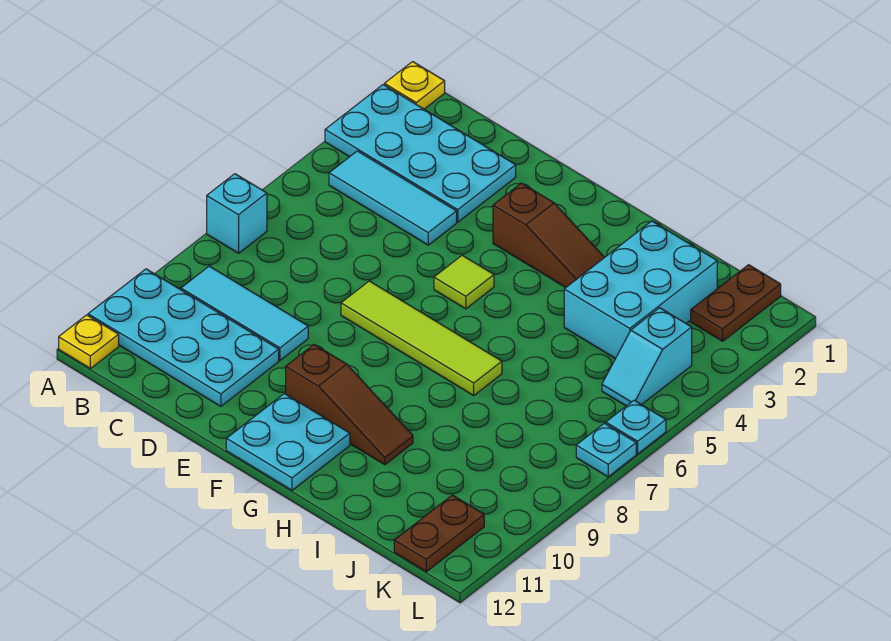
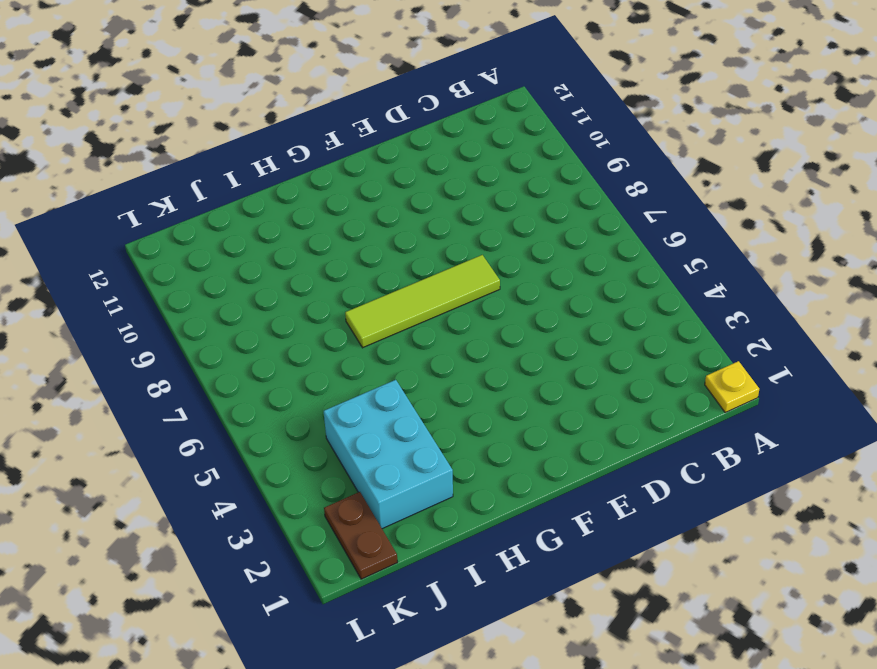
none -> cyan plate A2:D3 level 1
none -> cyan brick A7 level 1
none -> cyan plate A10:D11 level 1

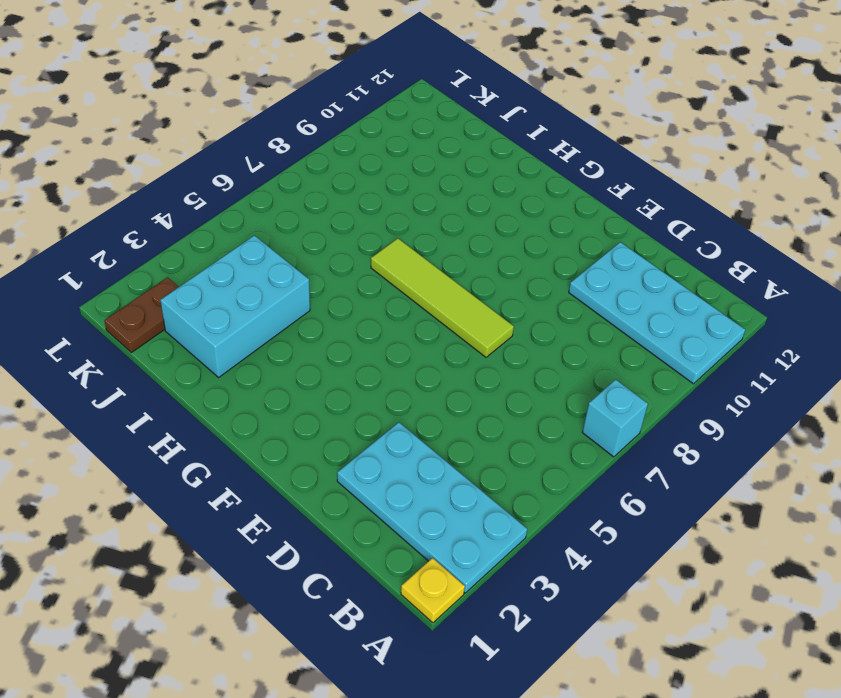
none -> yellow plate A12 level 1
none -> cyan tile B4:D4 level 1
none -> cyan tile B9:D9 level 1

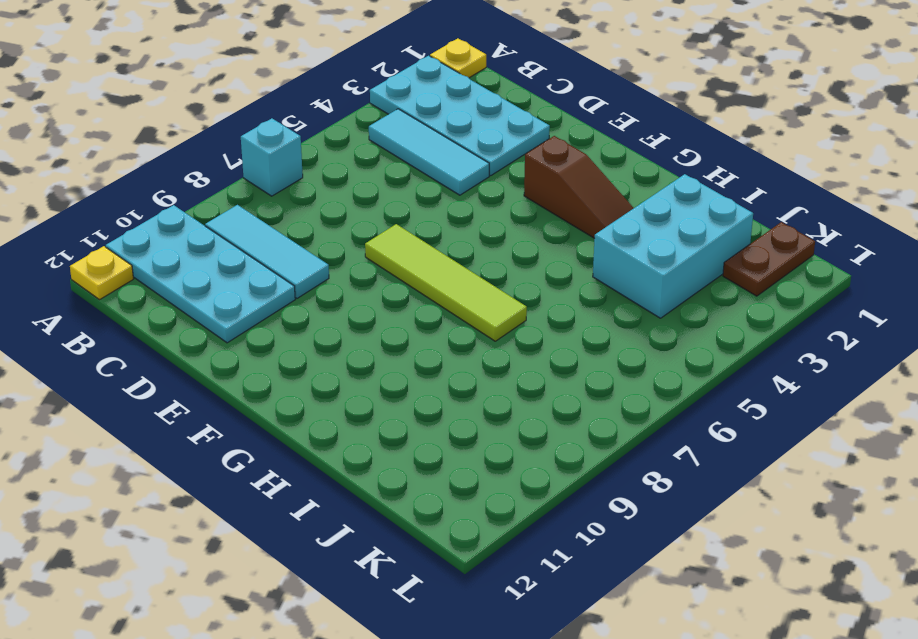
none -> lime tile F5 level 1
none -> brown slope F10:H10 level 1 top F
none -> cyan plate F11:G12 level 1

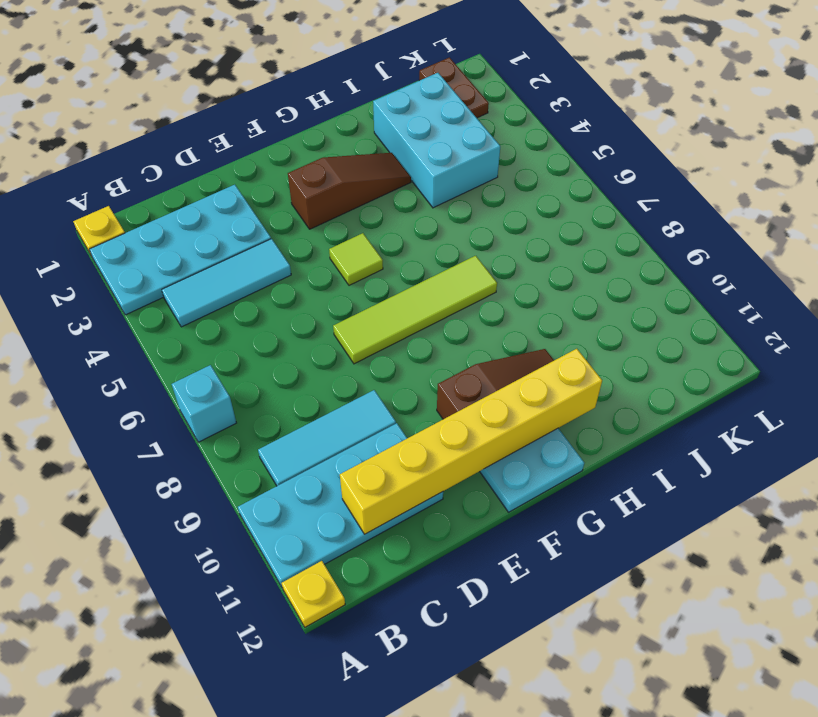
yellow brick C11:H11 level 2 -> none
none -> cyan slope K4:K5 level 1 top 4
none -> brown plate K11:K12 level 1
none -> cyan plate L6 level 1

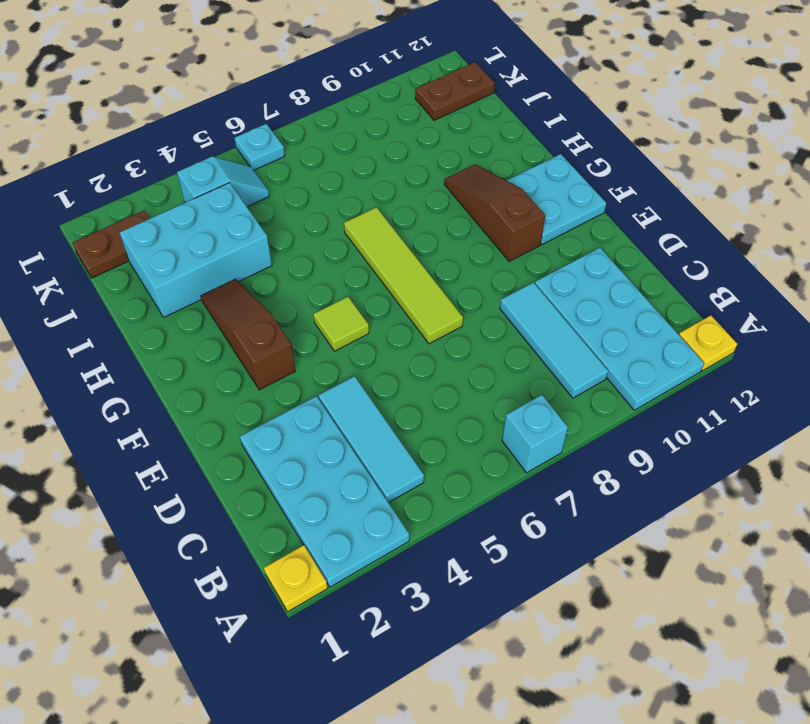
none -> cyan plate L7 level 1

